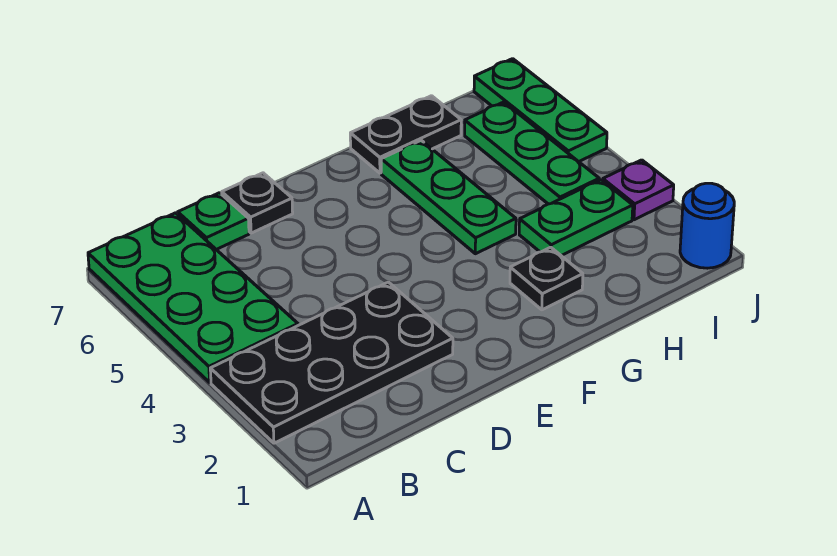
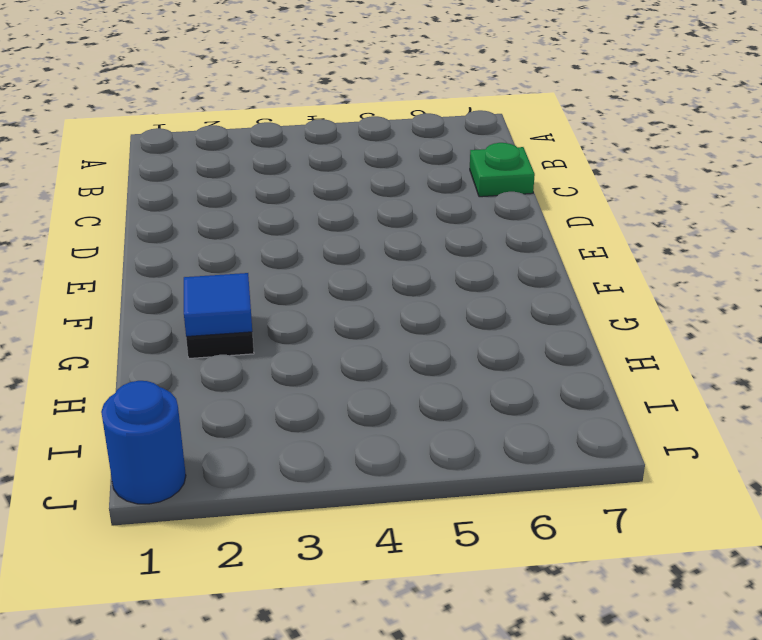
blue tile G2 level 2 -> none
none -> black plate A2:D3 level 1
none -> green plate A4:B7 level 1
none -> black plate D7 level 1

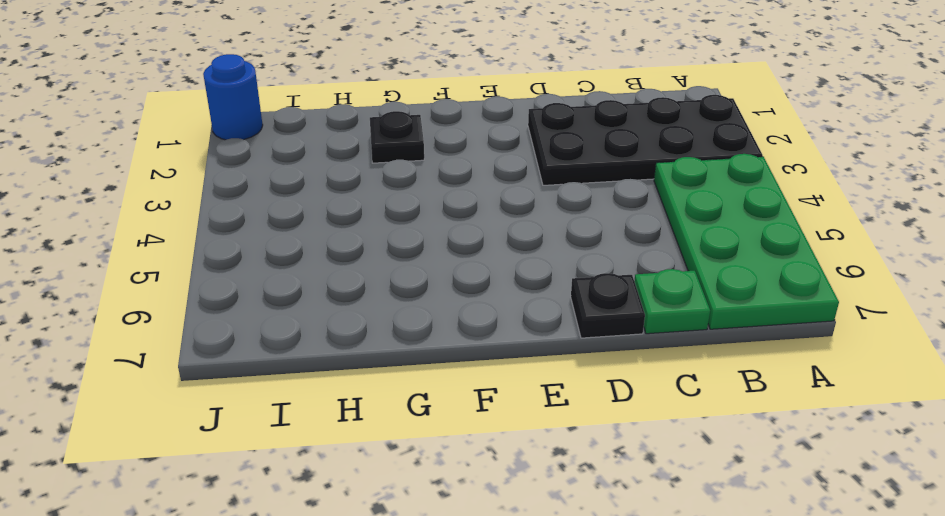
none -> green plate G4:G6 level 1
none -> black plate G7:H7 level 1
none -> green plate H3:I3 level 1

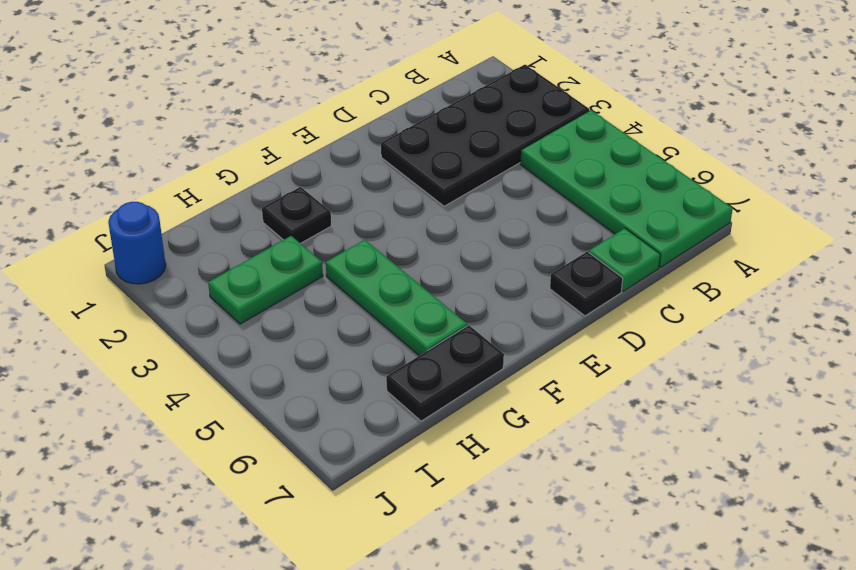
none -> green plate I4:I6 level 1
none -> purple plate J3 level 1
none -> green plate J5:J7 level 1

